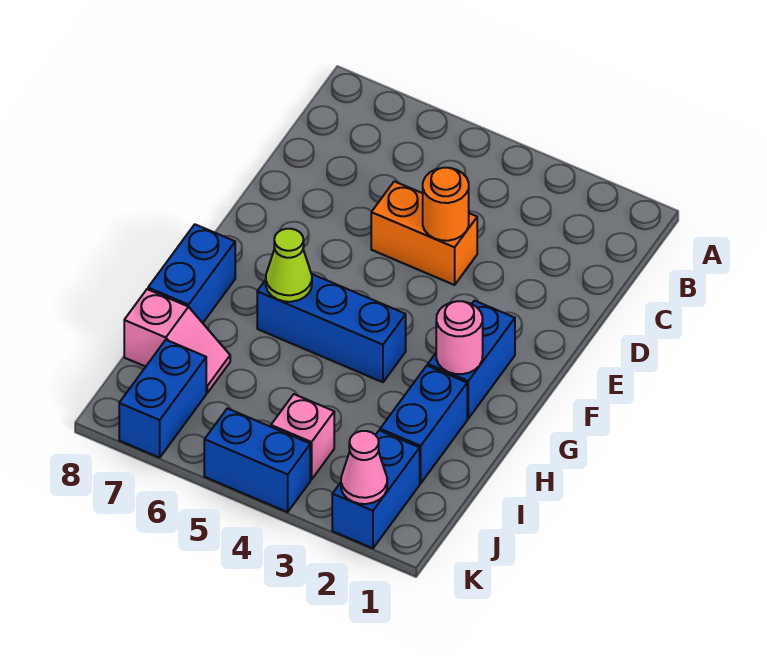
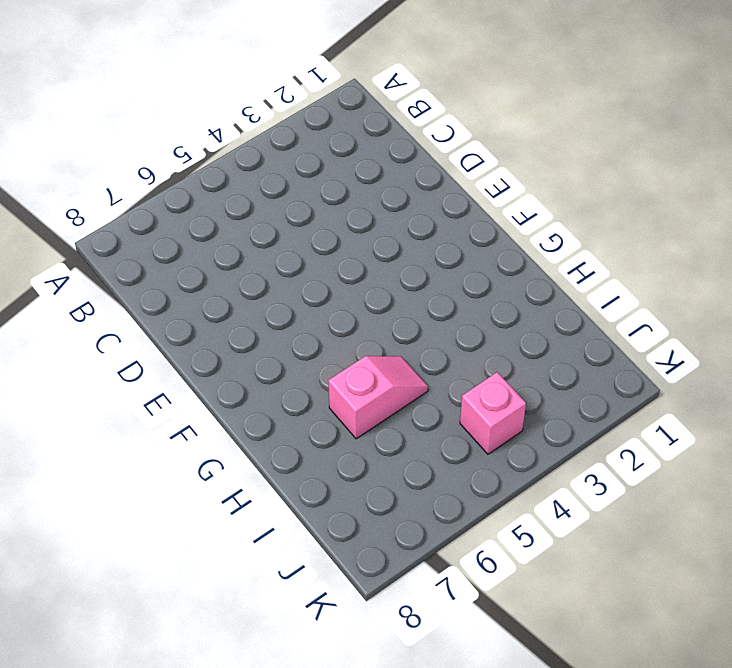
pink slope H5:H6 level 1 top 6 -> pink slope I7:I8 level 1 top 8
none -> orange brick D4:D5 level 1
none -> blue brick F2:G2 level 1
none -> blue brick G4:G6 level 1

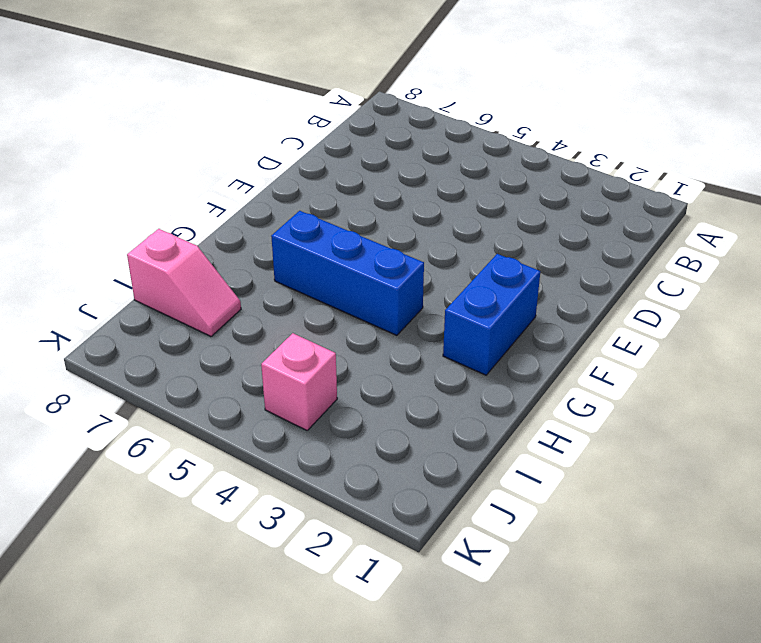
none -> orange brick D4:D5 level 1
none -> blue brick G8:H8 level 1
none -> blue brick H2:I2 level 1

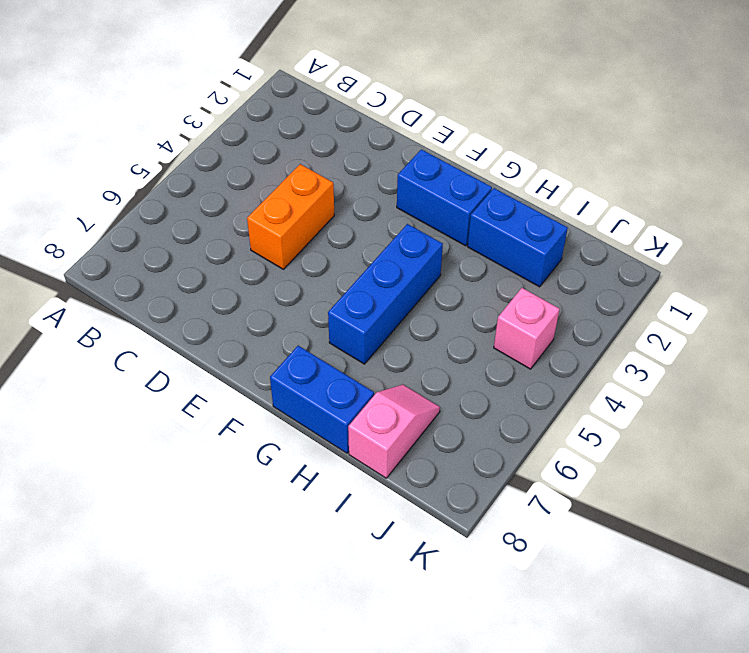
none -> blue brick J2:K2 level 1
none -> blue brick J7:K7 level 1
none -> blue brick K4:K5 level 1

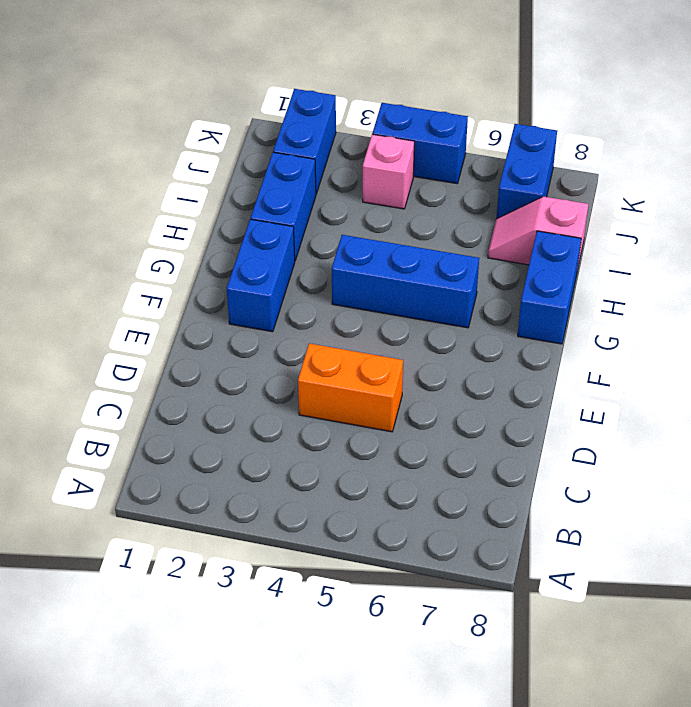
none -> orange round brick D4 level 2
none -> pink round brick G2 level 2
none -> lime cone G6 level 2

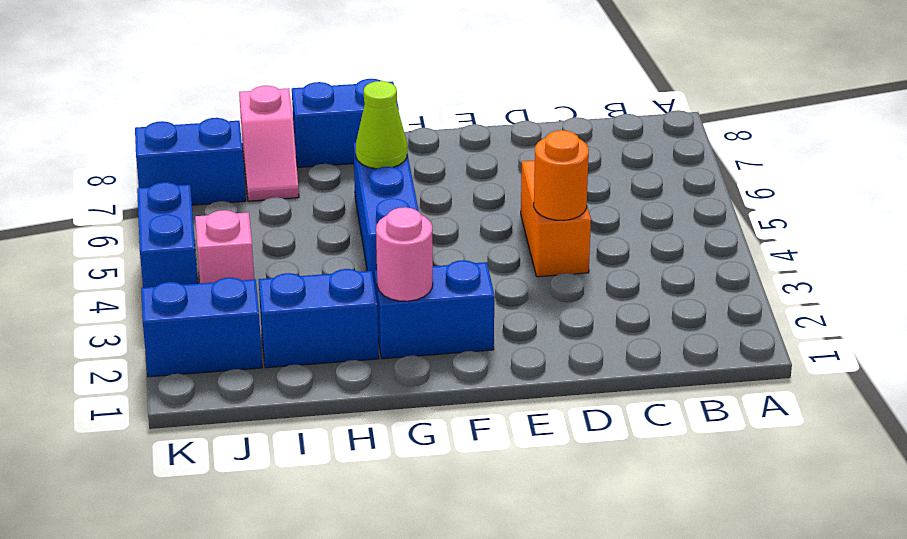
none -> pink cone K2 level 2

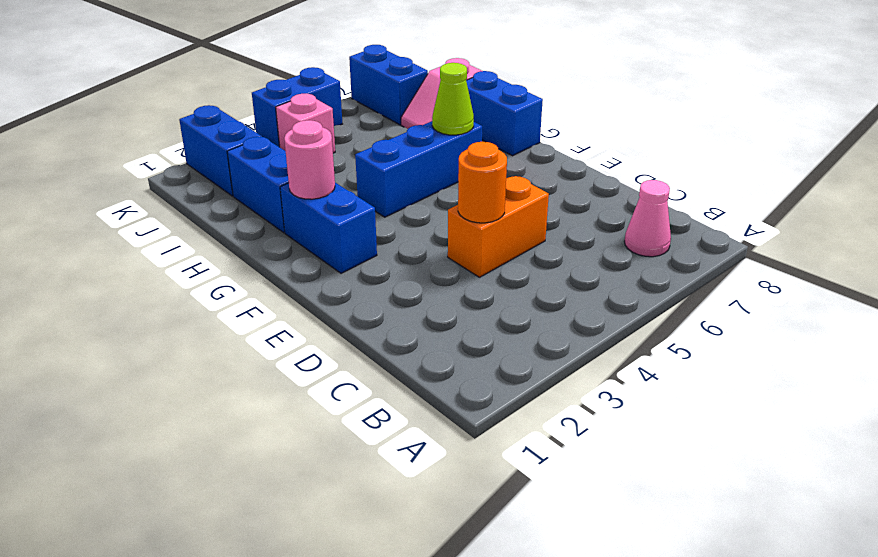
pink cone B7 level 1 -> pink cone K2 level 2

